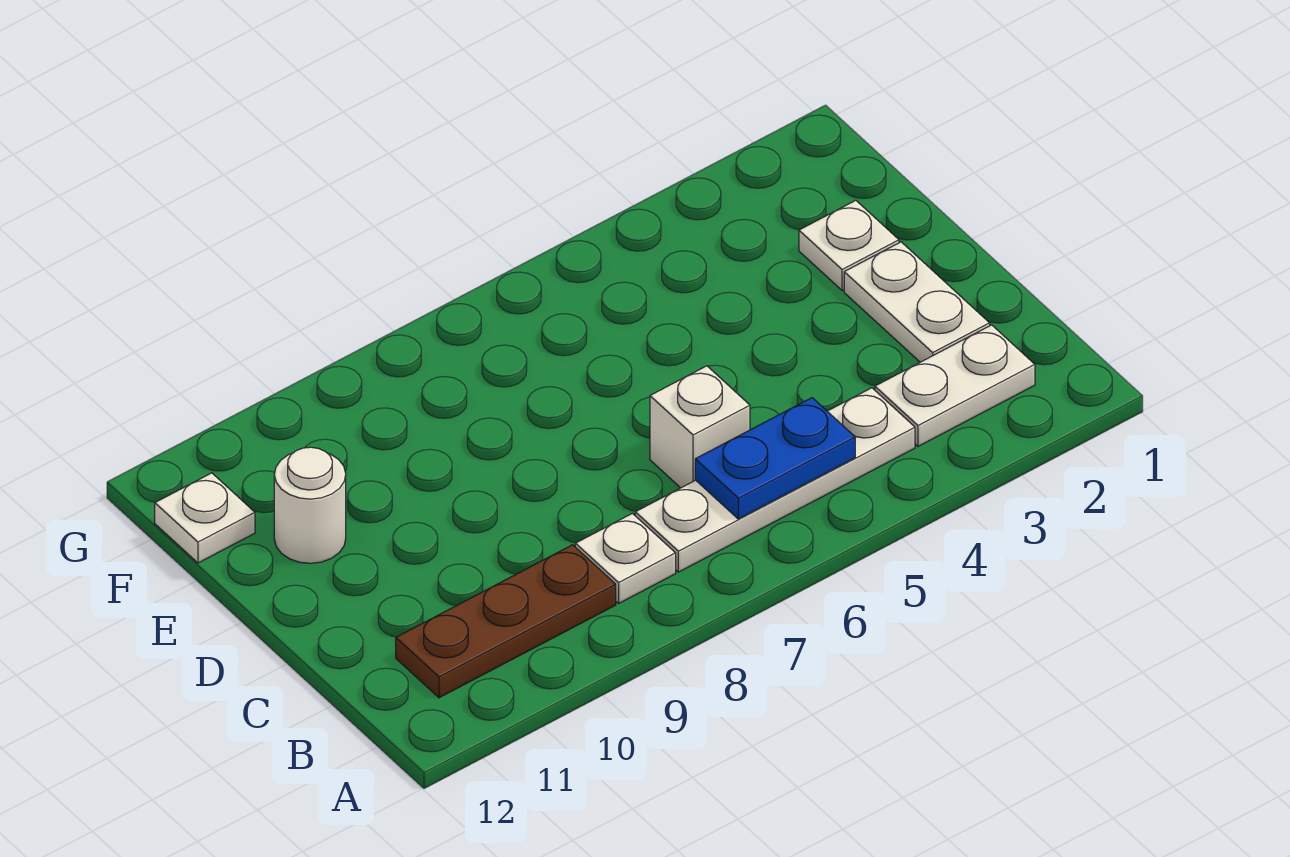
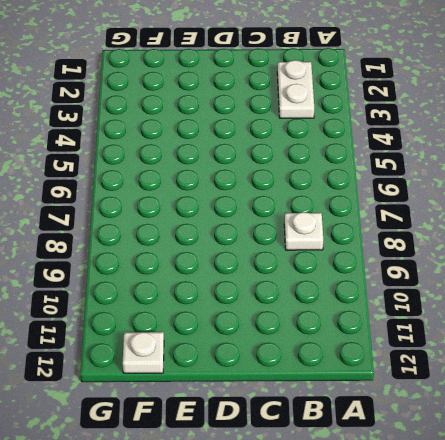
none -> white plate B4:B7 level 1
none -> brown plate B9:B11 level 1

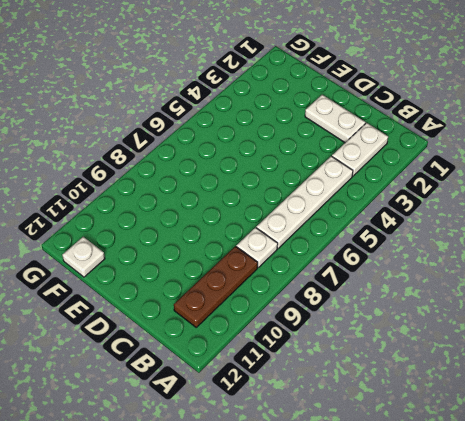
none -> white brick C6 level 1
none -> white plate E2 level 1

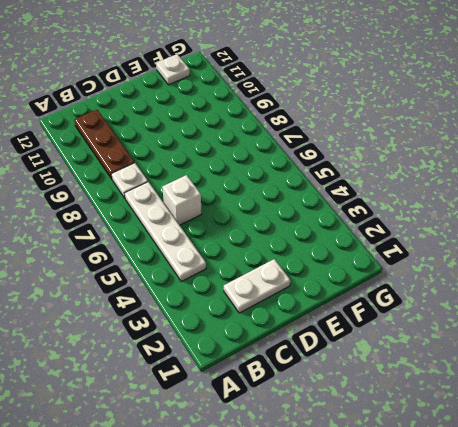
none -> white plate B2:B3 level 1
none -> white plate E2 level 1

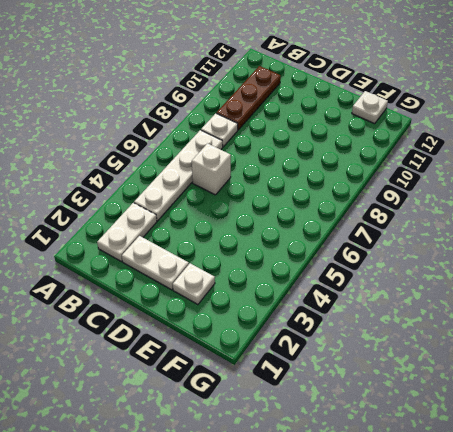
none -> white round brick E11 level 1
none -> blue plate B5:B6 level 2

